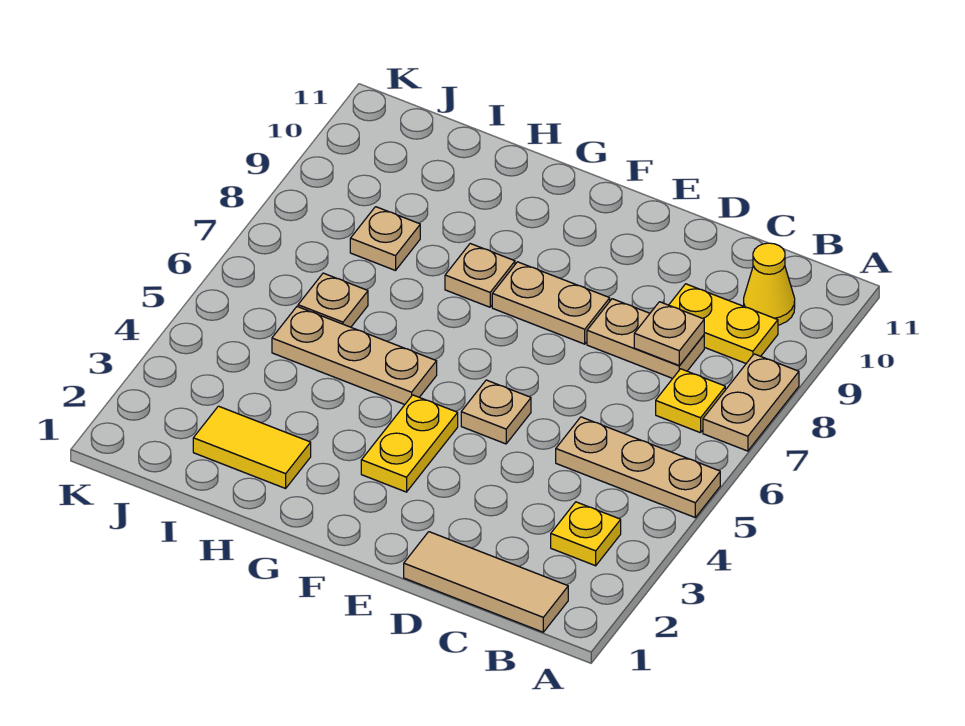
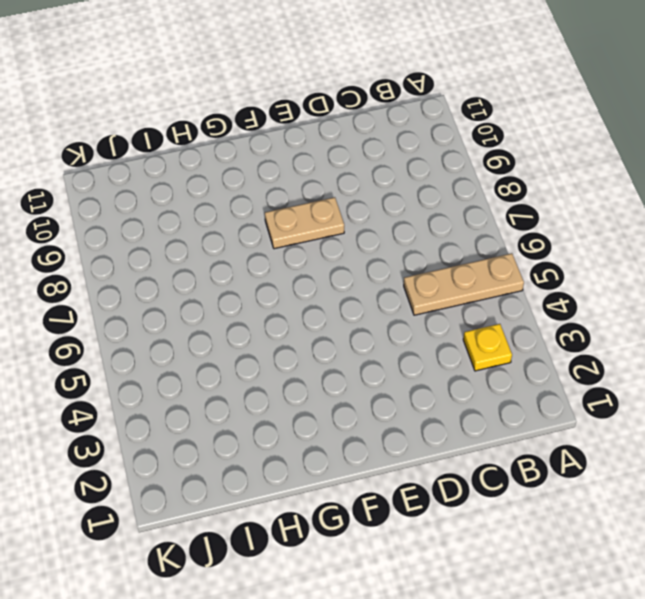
none -> tan plate A7:A8 level 1
none -> tan tile B1:D1 level 1
none -> yellow plate B7 level 1

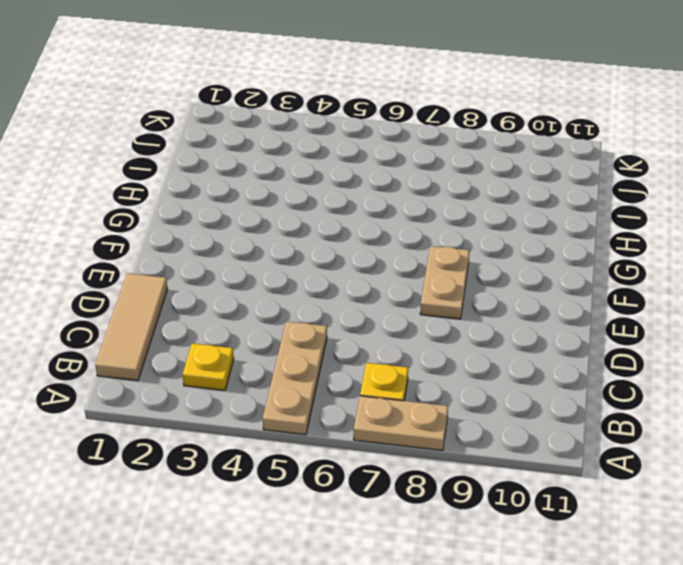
none -> yellow plate B9:C9 level 1
none -> yellow cone B10 level 1
none -> tan plate C8:D8 level 1

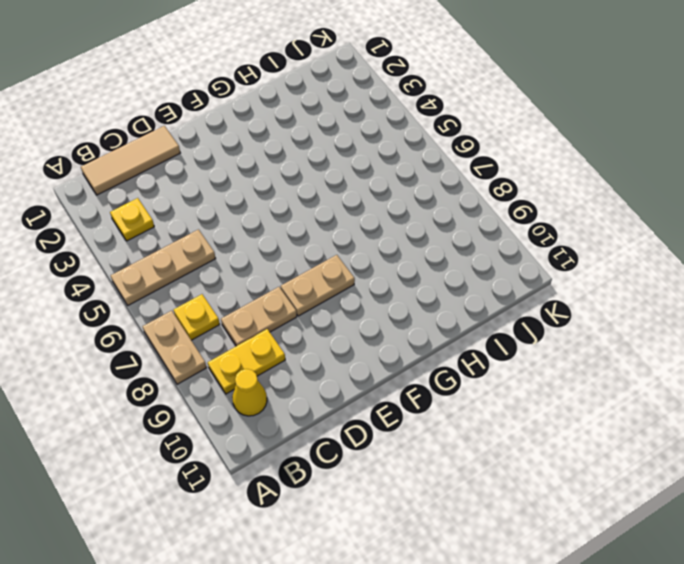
none -> tan plate E5 level 1
none -> yellow plate F3:F4 level 1
none -> tan plate G5:I5 level 1

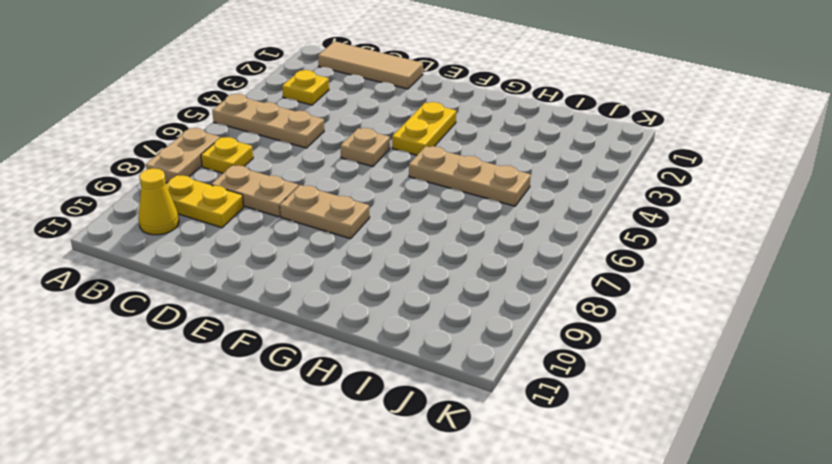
none -> tan plate G8 level 1
none -> yellow tile H2:I2 level 1
none -> tan plate I6 level 1

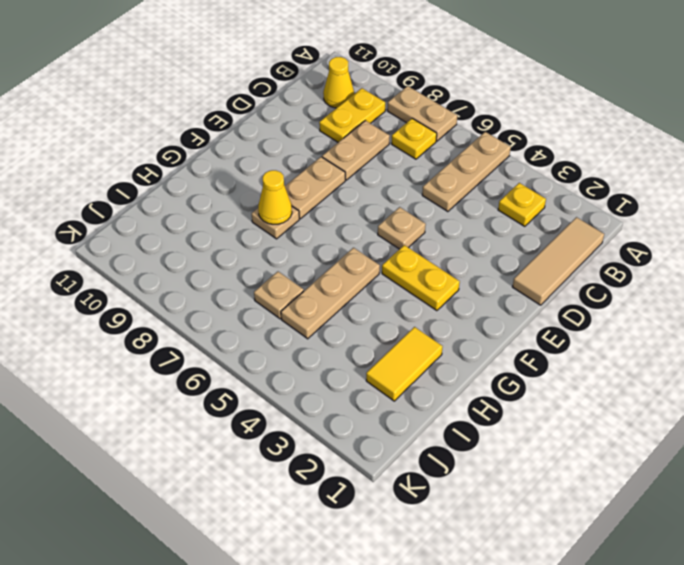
yellow cone G8 level 2 -> none
none -> tan plate I8 level 1
none -> tan plate C8 level 2

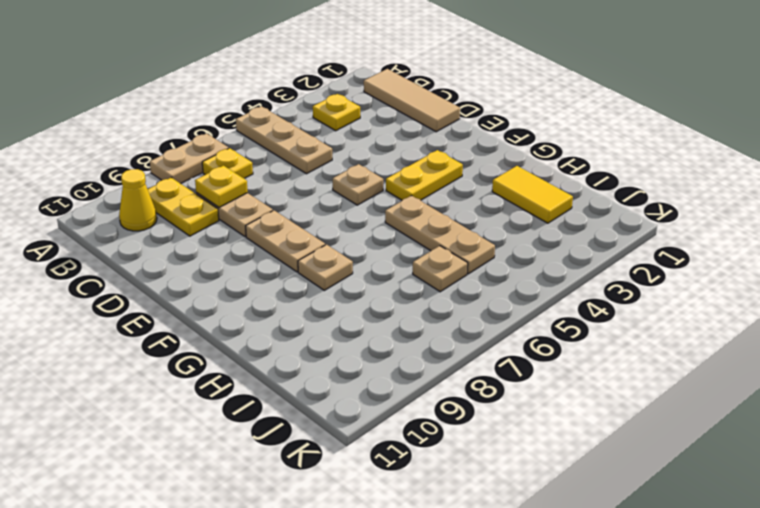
yellow plate C8 level 2 -> tan plate C8 level 2
none -> tan plate I8 level 1

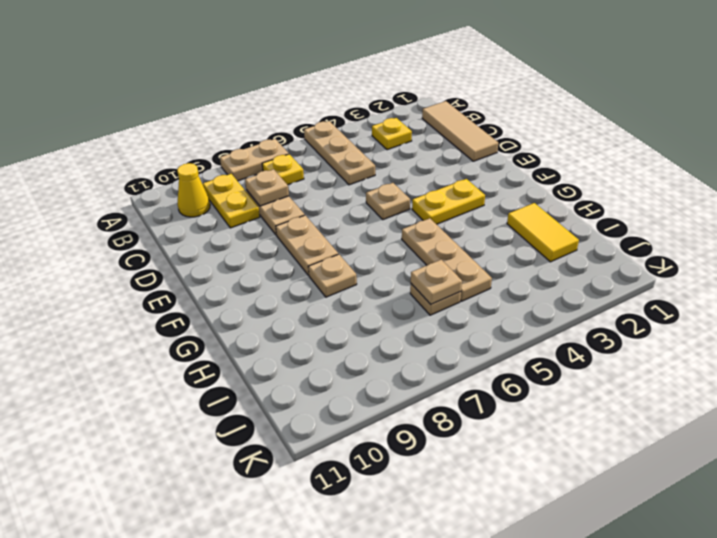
tan plate I6 level 2 -> tan plate I8 level 1

